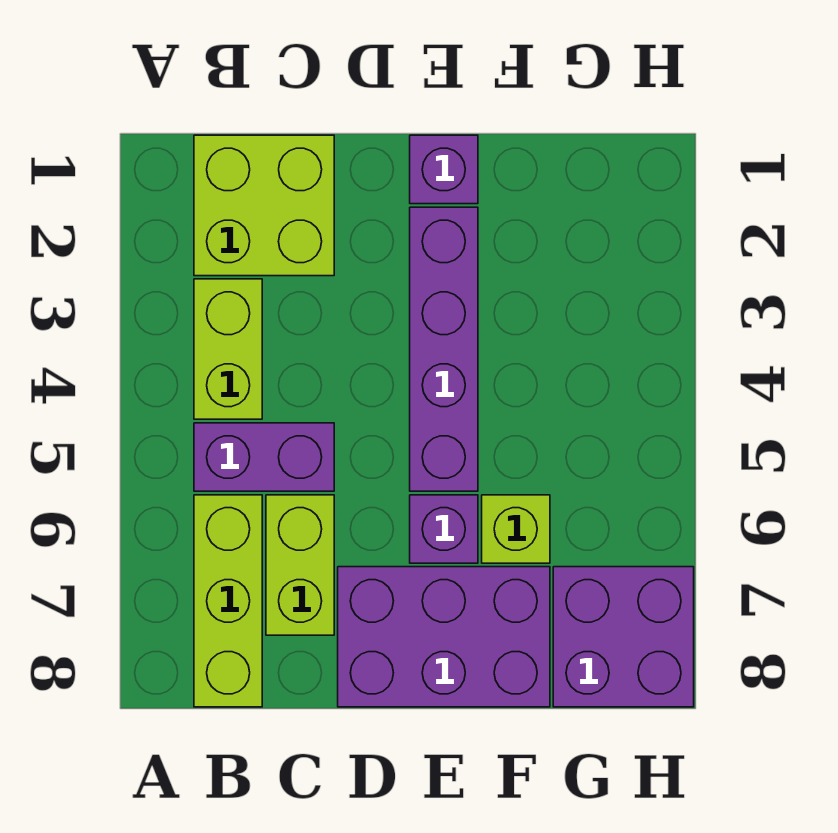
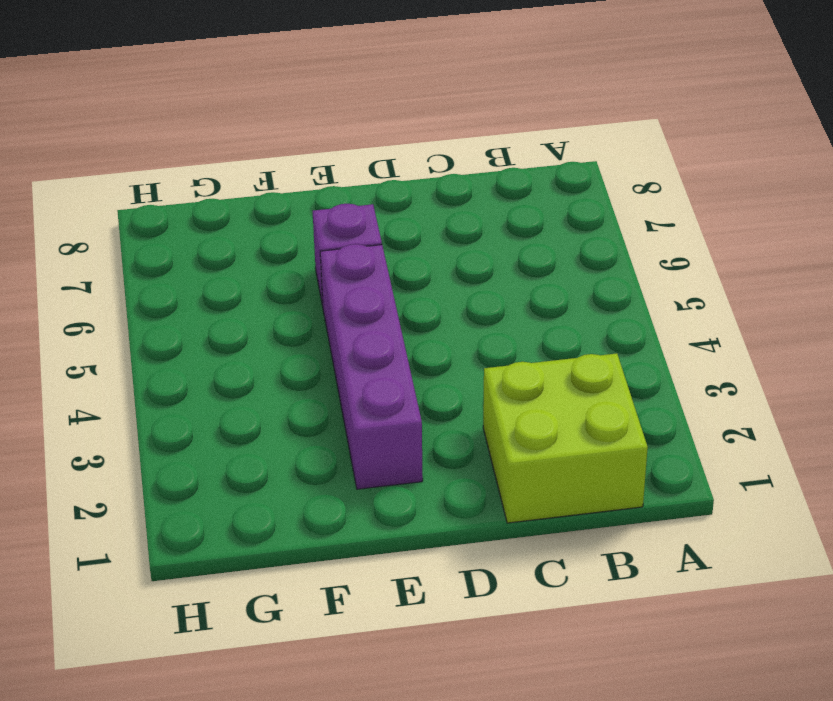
none -> lime brick B3:B4 level 1
none -> purple brick B5:C5 level 1

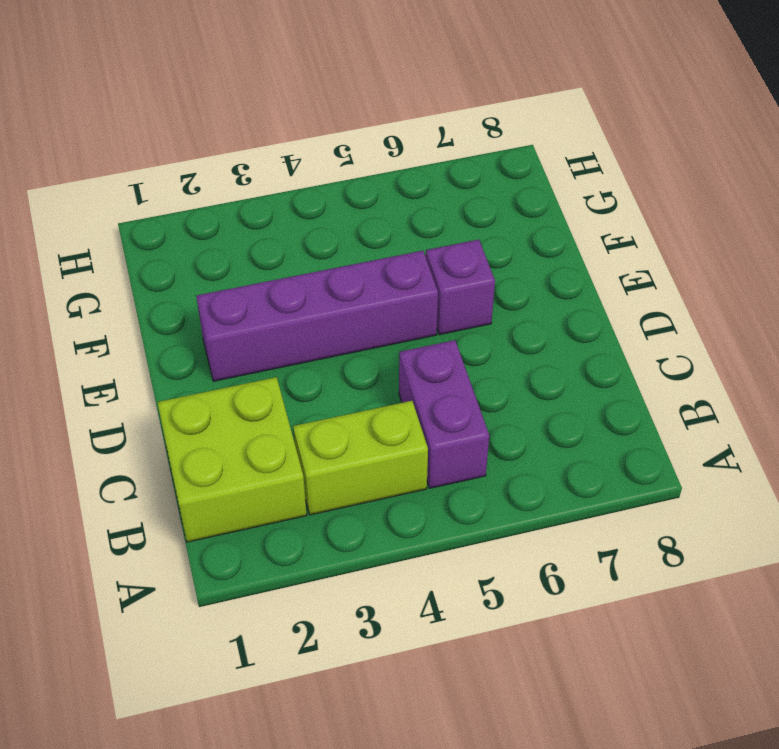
none -> lime brick B6:B8 level 1
none -> lime brick C6:C7 level 1

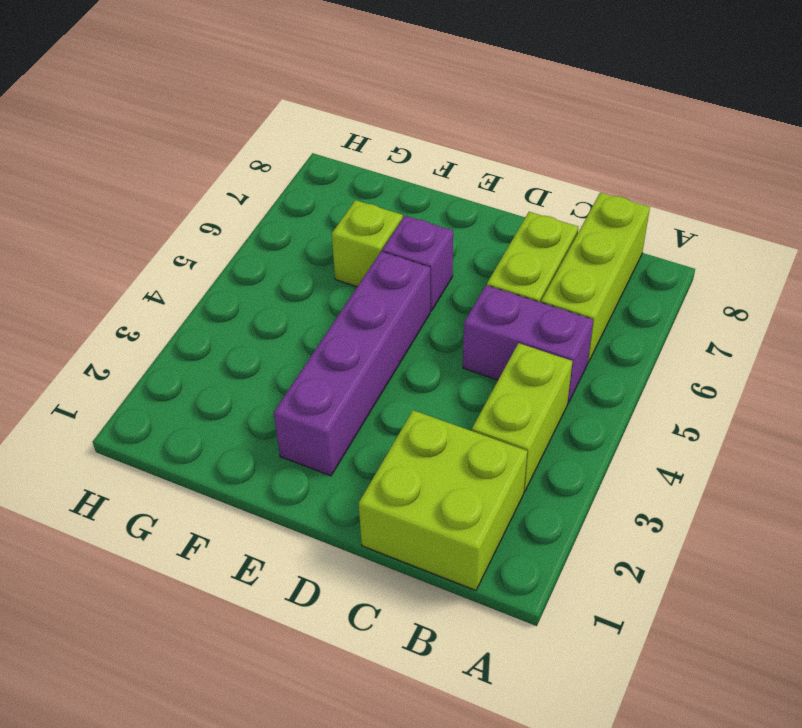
none -> purple brick D7:F8 level 1
none -> purple brick E1 level 1

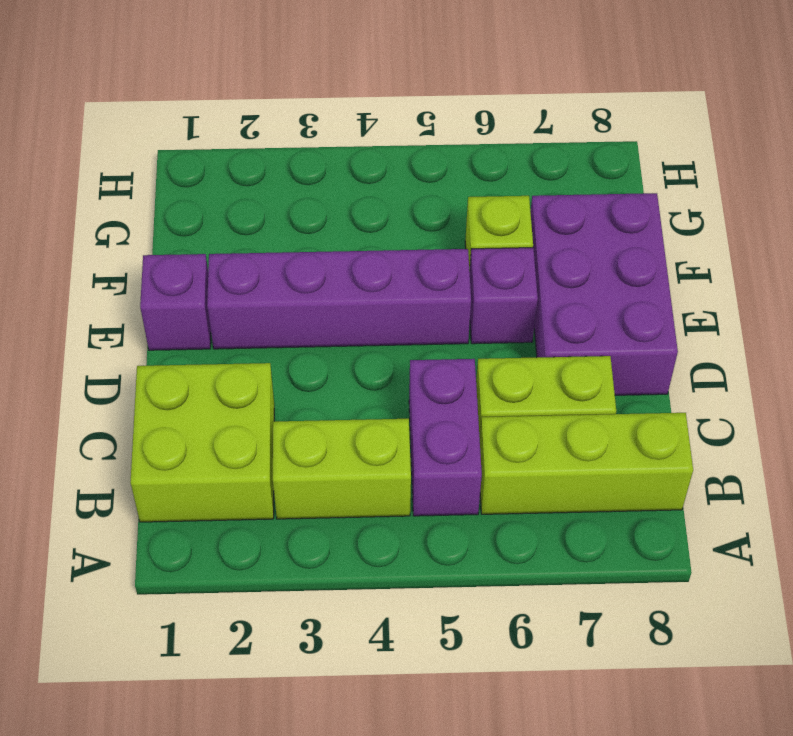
none -> purple brick G7:H8 level 1

